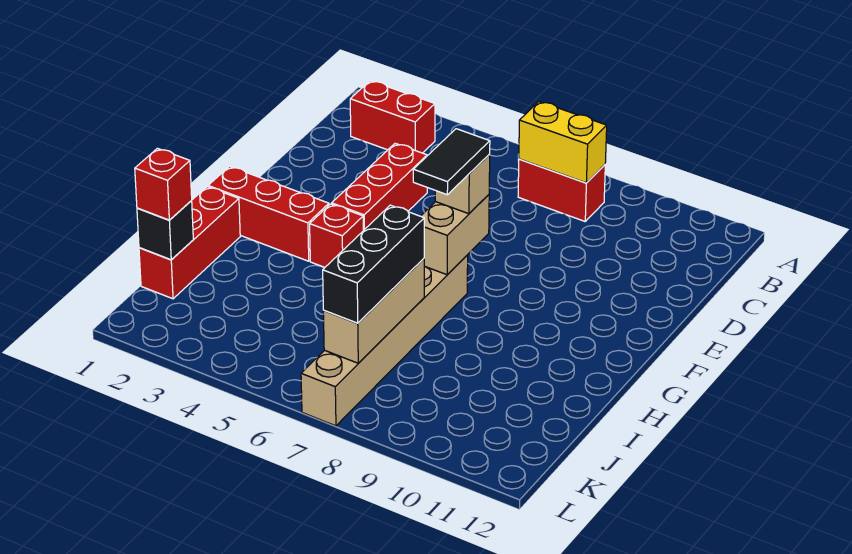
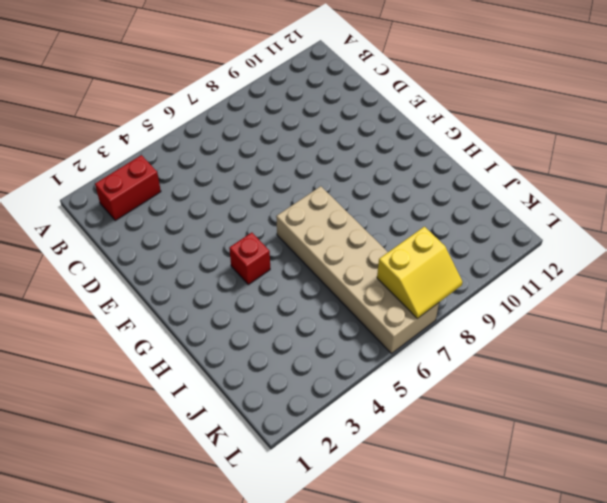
tan brick G6:L7 level 1 -> tan brick G7:L7 level 1
yellow slope K7:L8 level 2 top K -> tan brick I7:K7 level 2
none -> red brick B7:B8 level 1
none -> red brick D4:F4 level 1
none -> red brick G1:G3 level 1

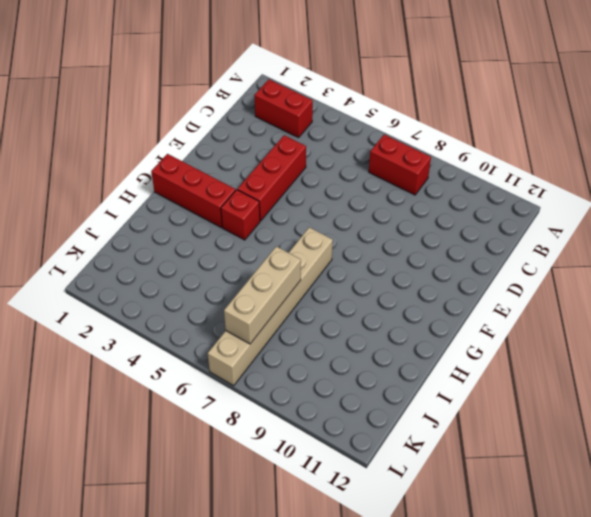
none -> red brick H1:J1 level 1
none -> yellow brick B7:B8 level 2
none -> tan brick F7:G7 level 2

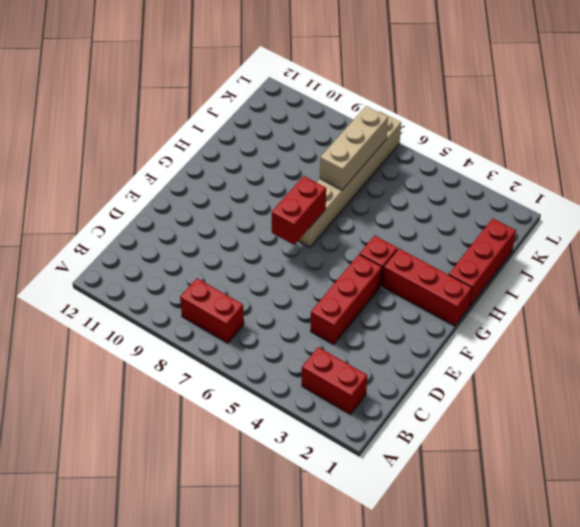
red brick F7:G7 level 2 -> tan brick F7:G7 level 2
none -> yellow brick B7:B8 level 2
none -> black brick J1 level 2
none -> tan brick F7 level 3

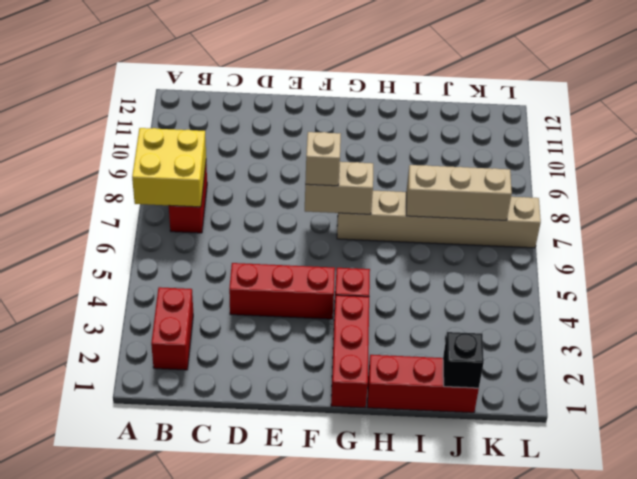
yellow brick A7:B8 level 2 -> yellow brick B7:B8 level 2
none -> black brick I7:K7 level 3
none -> red brick J1 level 3
none -> black tile F7:G7 level 4

